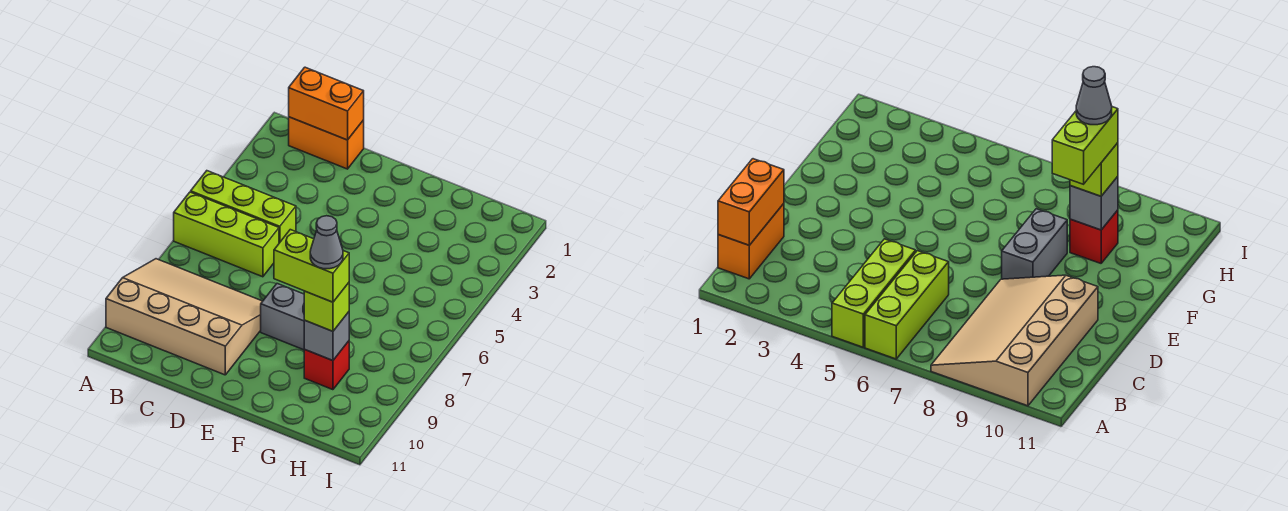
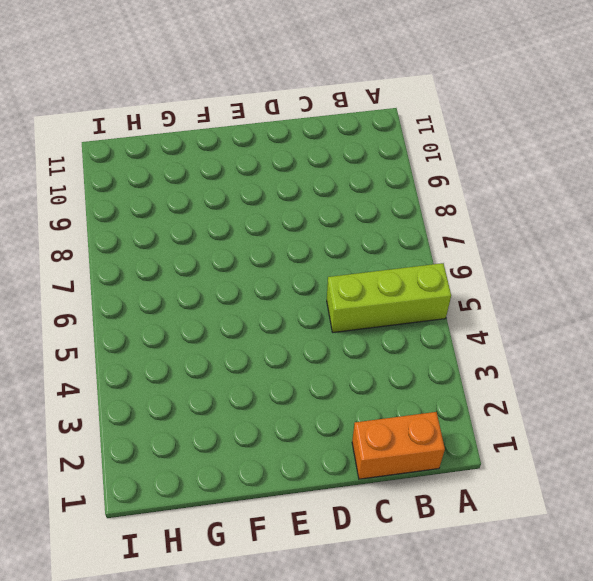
none -> lime brick A6:C6 level 1
none -> tan slope A8:D10 level 1 top 10

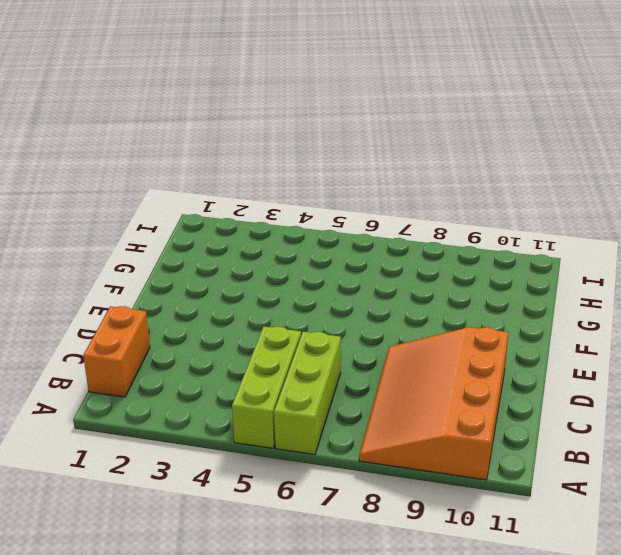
orange slope A8:D10 level 1 top 10 -> tan slope A8:D10 level 1 top 10
none -> grey brick E8:F8 level 1
none -> red brick G9 level 1

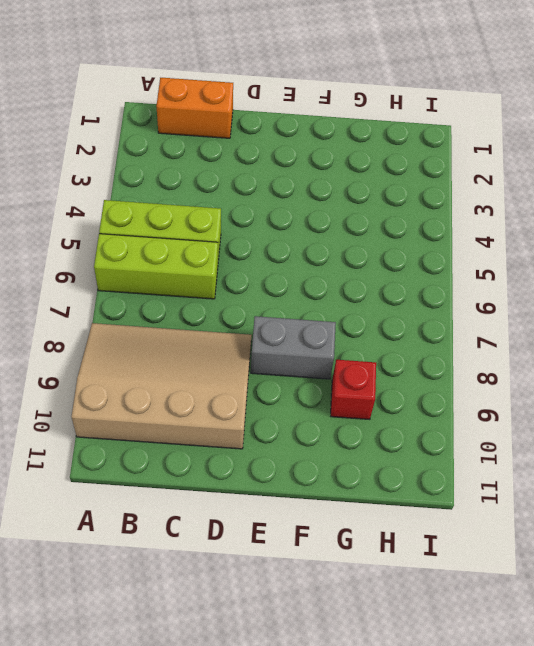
none -> orange brick B1:C1 level 2
none -> grey brick G9 level 2

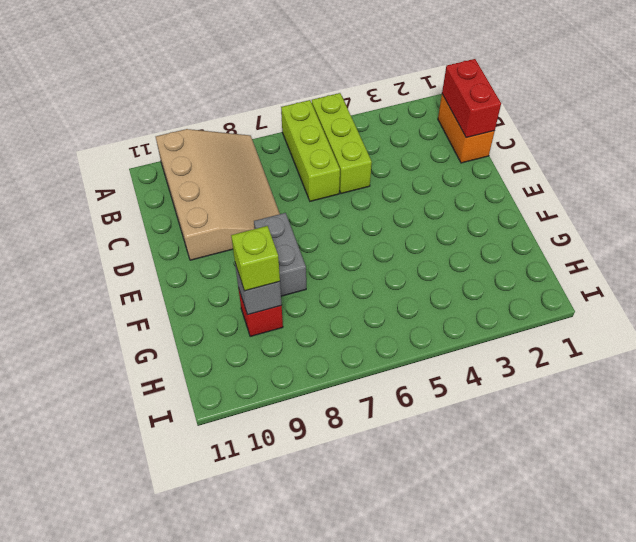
red brick B1:C1 level 2 -> orange brick B1:C1 level 2
none -> lime brick F9:G9 level 4
none -> grey cone G9 level 5

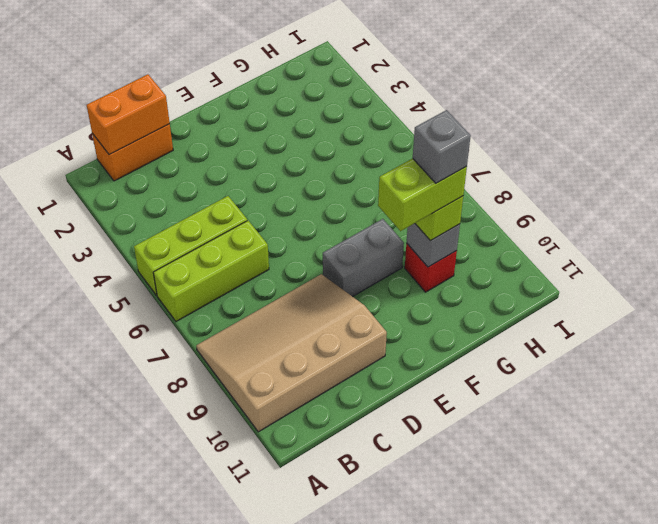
grey brick G9 level 5 -> grey cone G9 level 5

